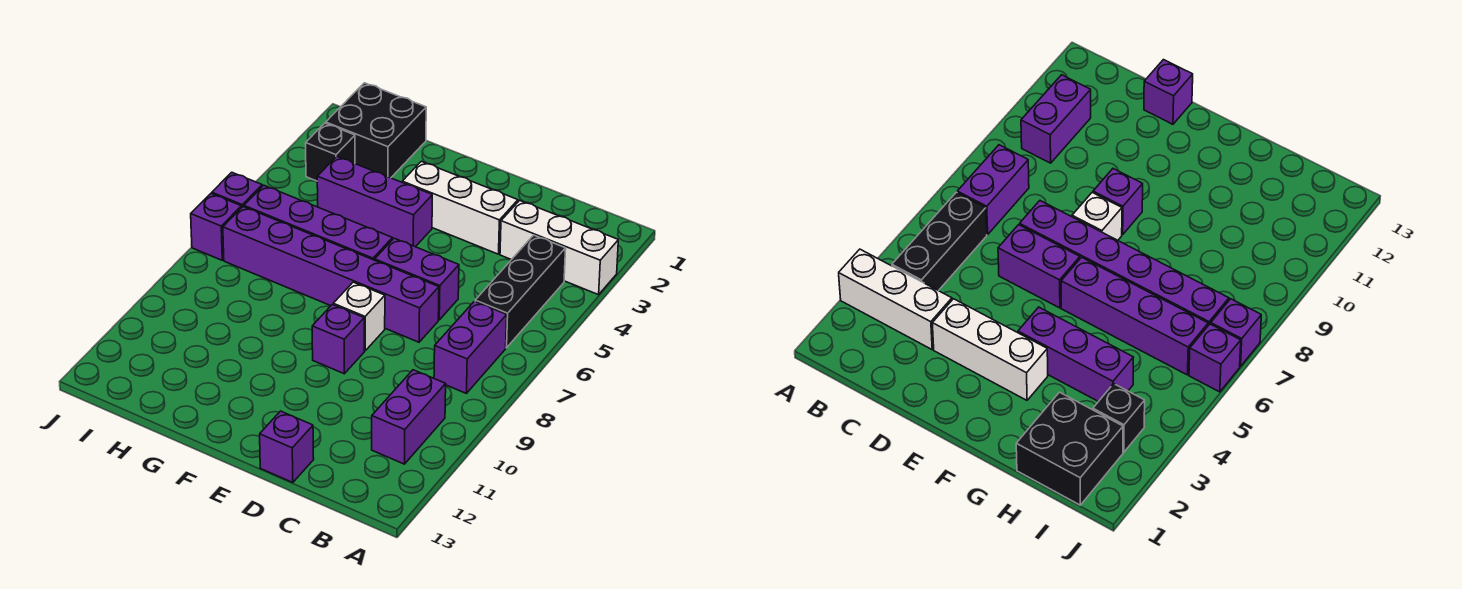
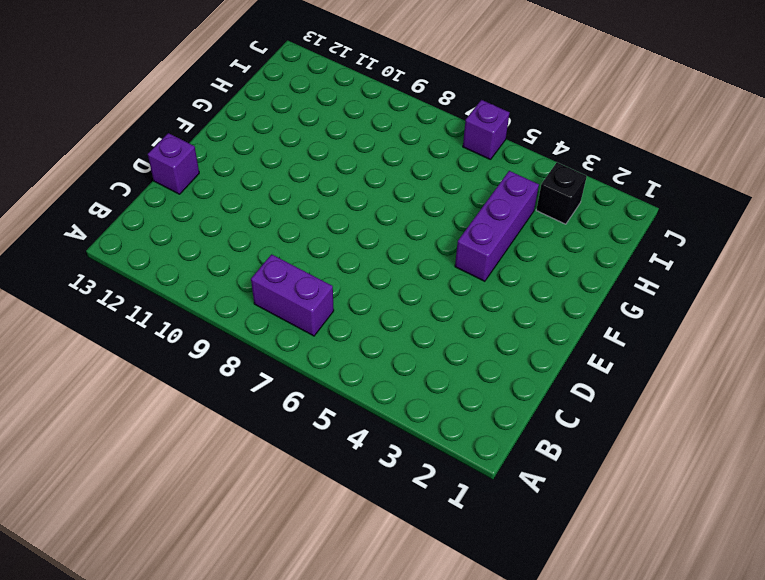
none -> white brick A3:C3 level 1
none -> black brick B4:B6 level 1
none -> purple brick B10:B11 level 1

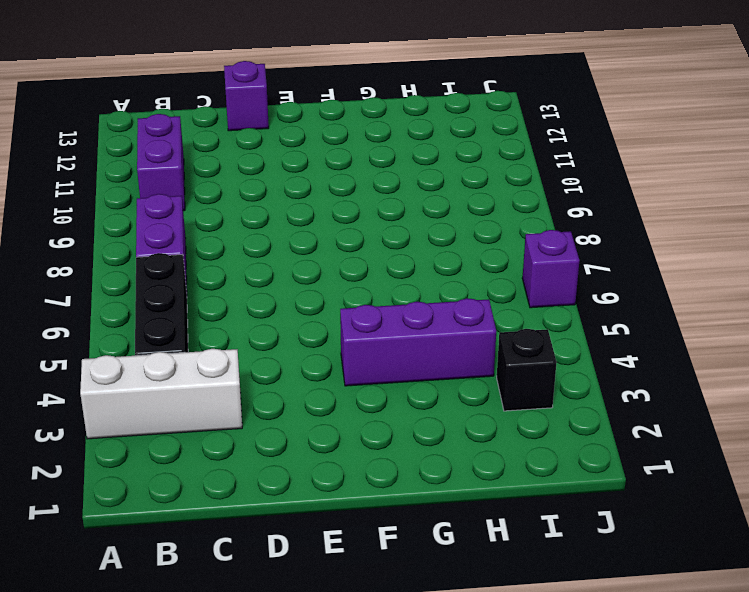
none -> white brick D3:F3 level 1
none -> purple brick D6:E6 level 1
none -> purple brick D7:I7 level 1

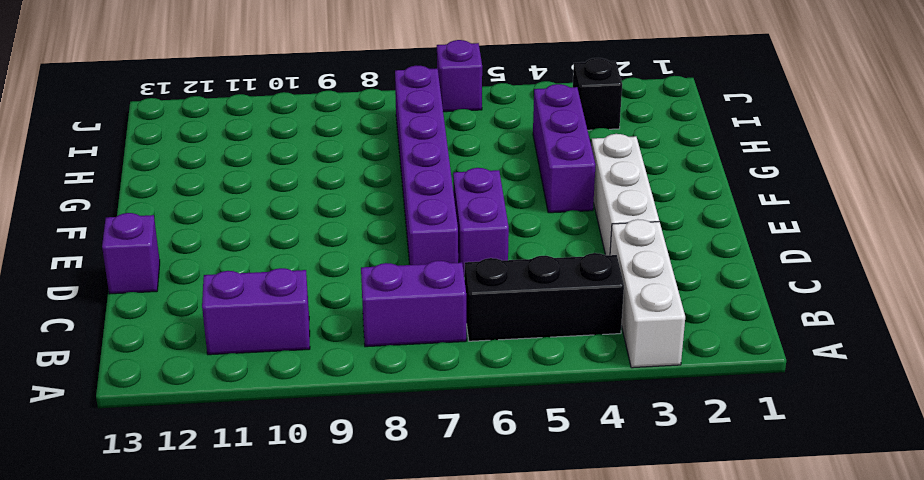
none -> white brick E8 level 1
none -> purple brick E9 level 1
none -> purple brick F6:I6 level 1

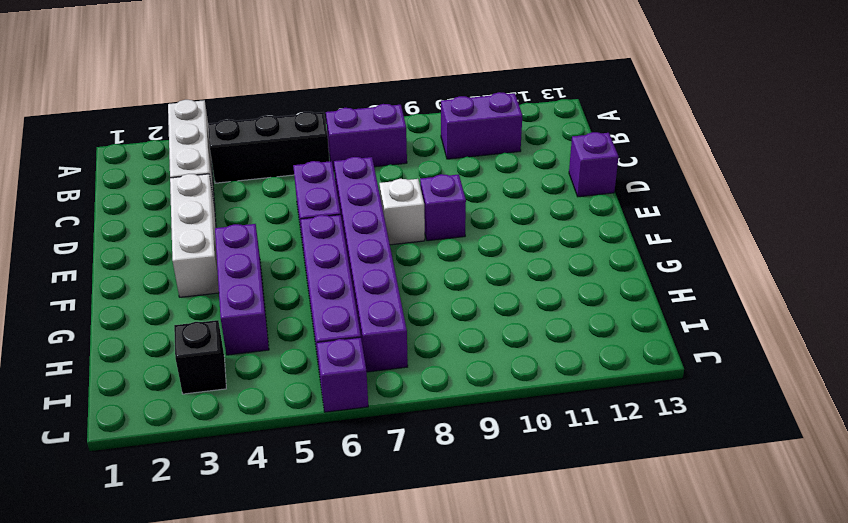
none -> black brick H1:I2 level 1
none -> purple brick J7 level 1

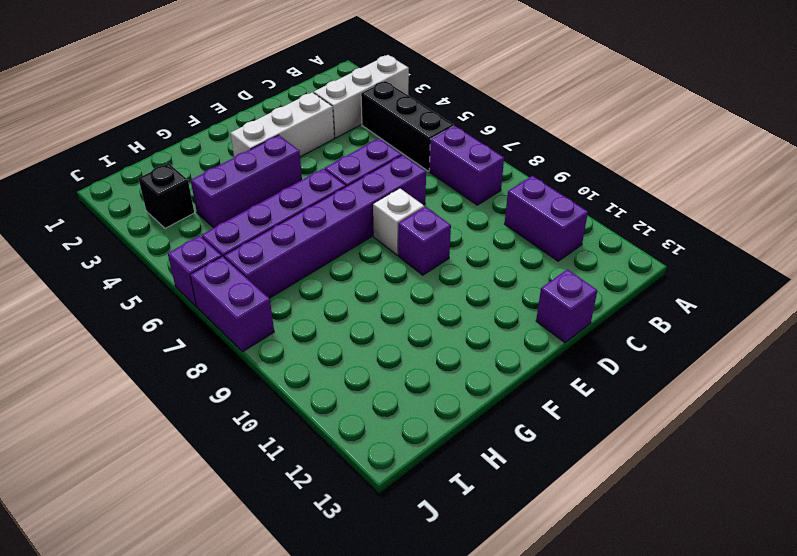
purple brick J7:J8 level 1 -> purple brick J7 level 1
none -> black brick H1:I2 level 1

